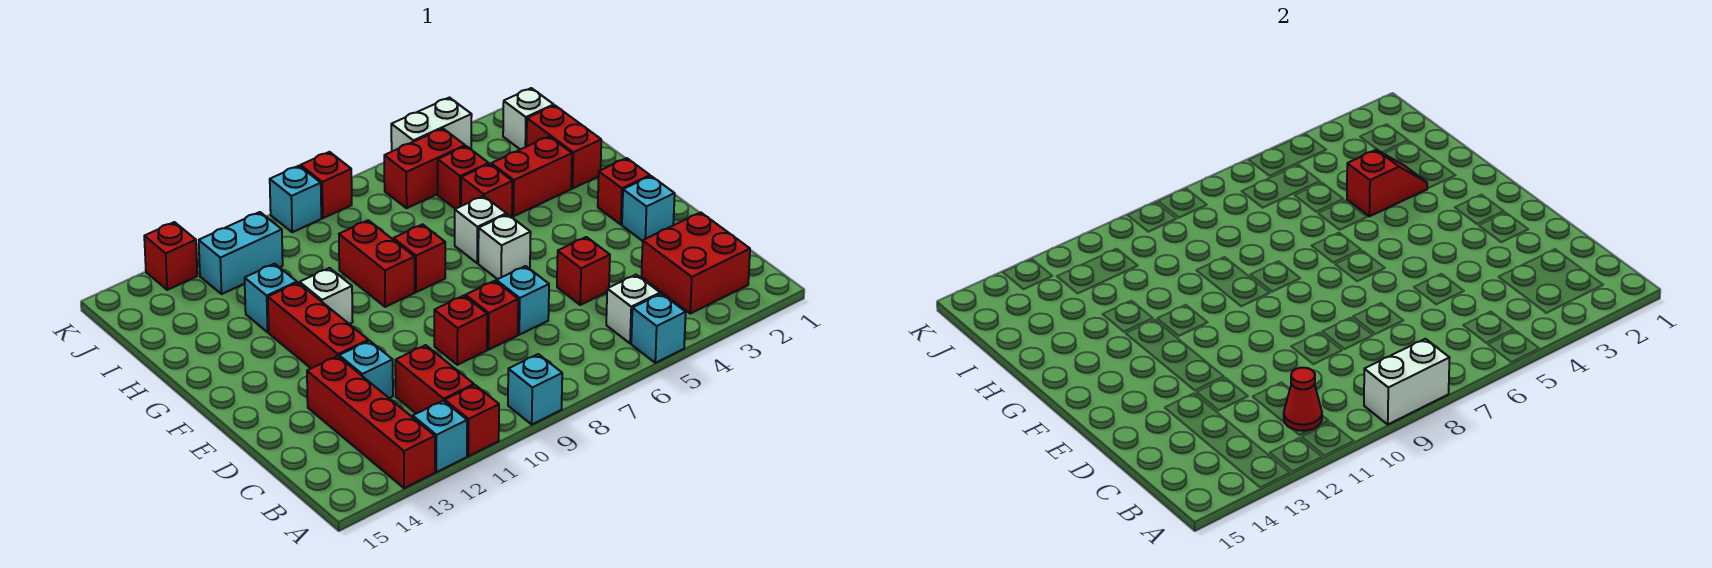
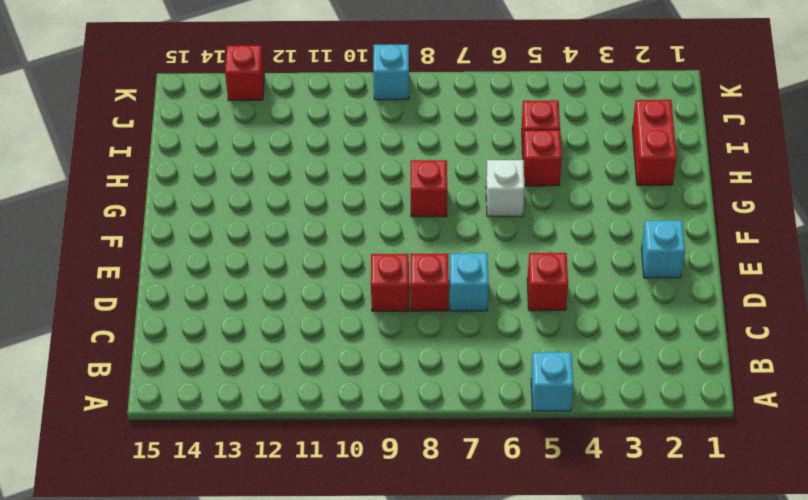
none -> cyan brick A9 level 1
none -> red brick A11 level 1
none -> cyan brick A12 level 1
none -> red brick A13:D13 level 1

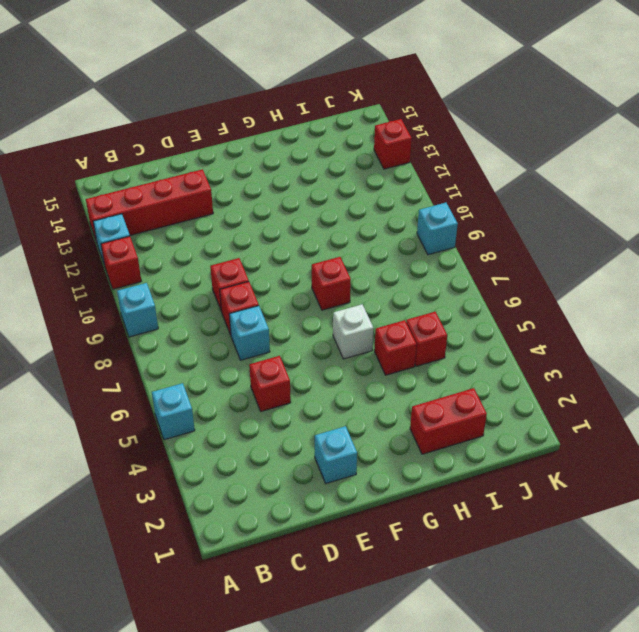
none -> red brick B2:C3 level 1
none -> white brick B5 level 1
none -> red brick B11:C11 level 1
none -> cyan brick D12 level 1

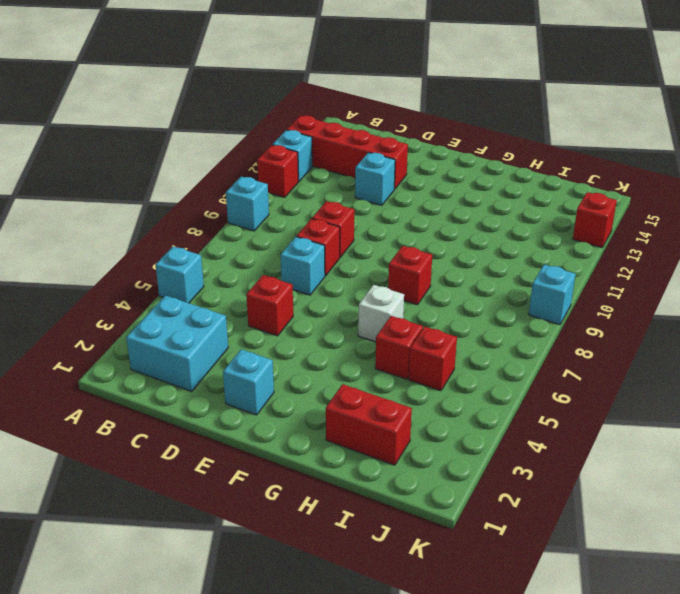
cyan brick B2:C3 level 1 -> red brick B2:C3 level 1
none -> white brick B5 level 1
none -> red brick B11:C11 level 1
none -> red brick E12:G12 level 1
none -> red brick F2 level 1

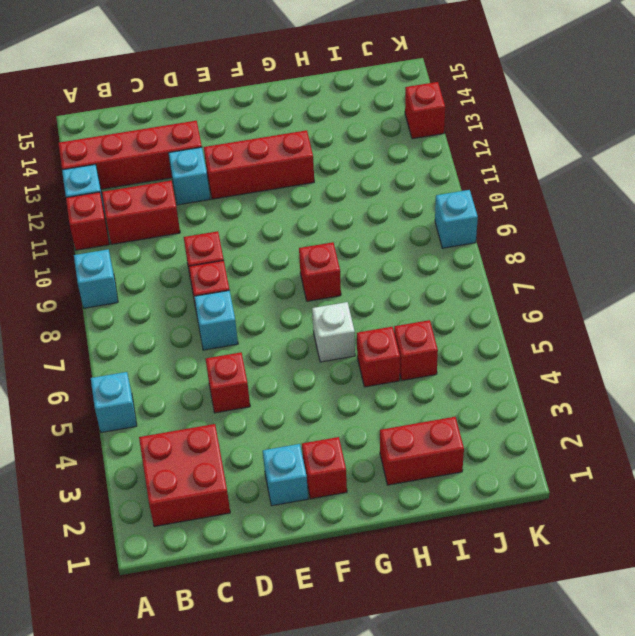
none -> white brick B5 level 1
none -> white brick F6 level 1
none -> red brick G9:H9 level 1
none -> white brick G11 level 1

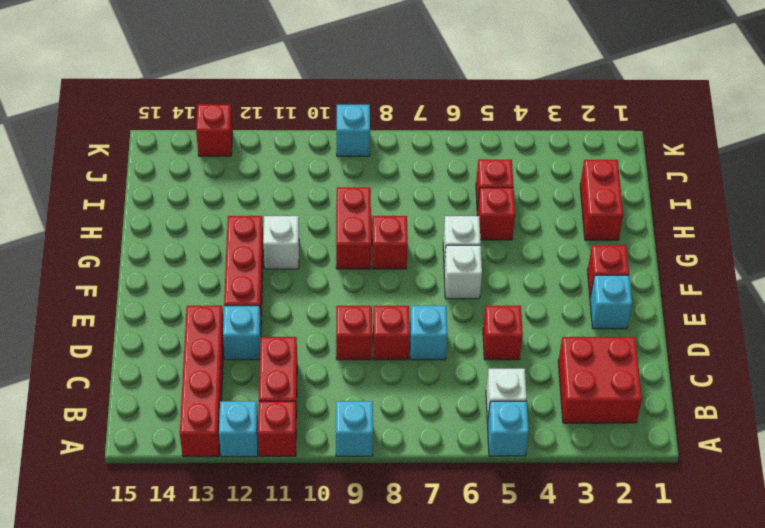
none -> red brick H3:H4 level 1
none -> cyan brick H12 level 1
none -> white brick J2 level 1
none -> red brick J5:J6 level 1

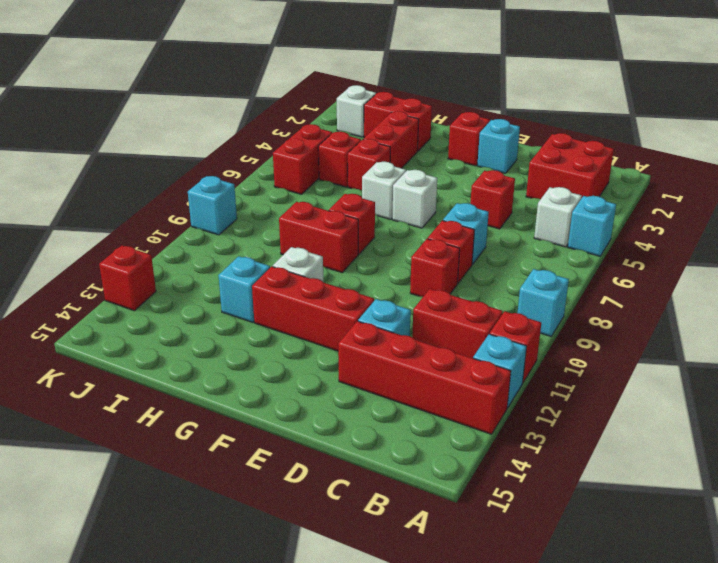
none -> cyan brick J11:J12 level 1
none -> white brick K4:K5 level 1
none -> red brick K8 level 1
none -> white brick A8:A9 level 2

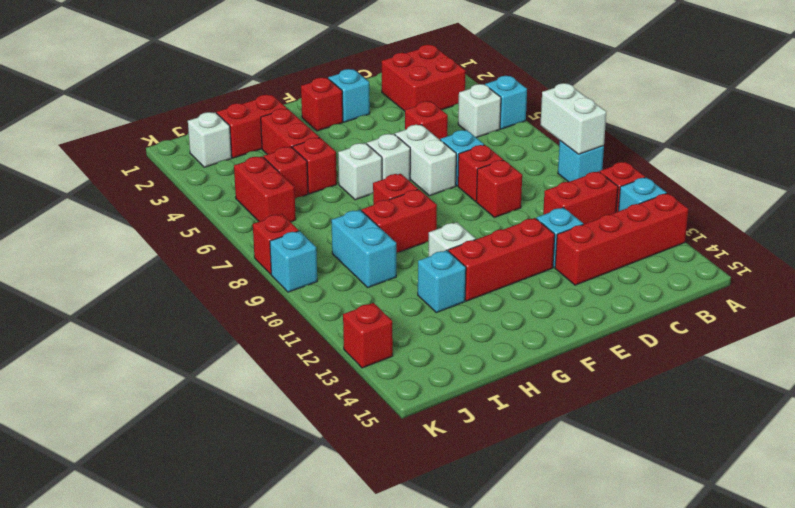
white brick E6:E7 level 1 -> white brick K4:K5 level 1
cyan brick I9:I10 level 1 -> cyan brick J11:J12 level 1
none -> red cone B11 level 2
none -> red slope H3:H4 level 2 top 4

